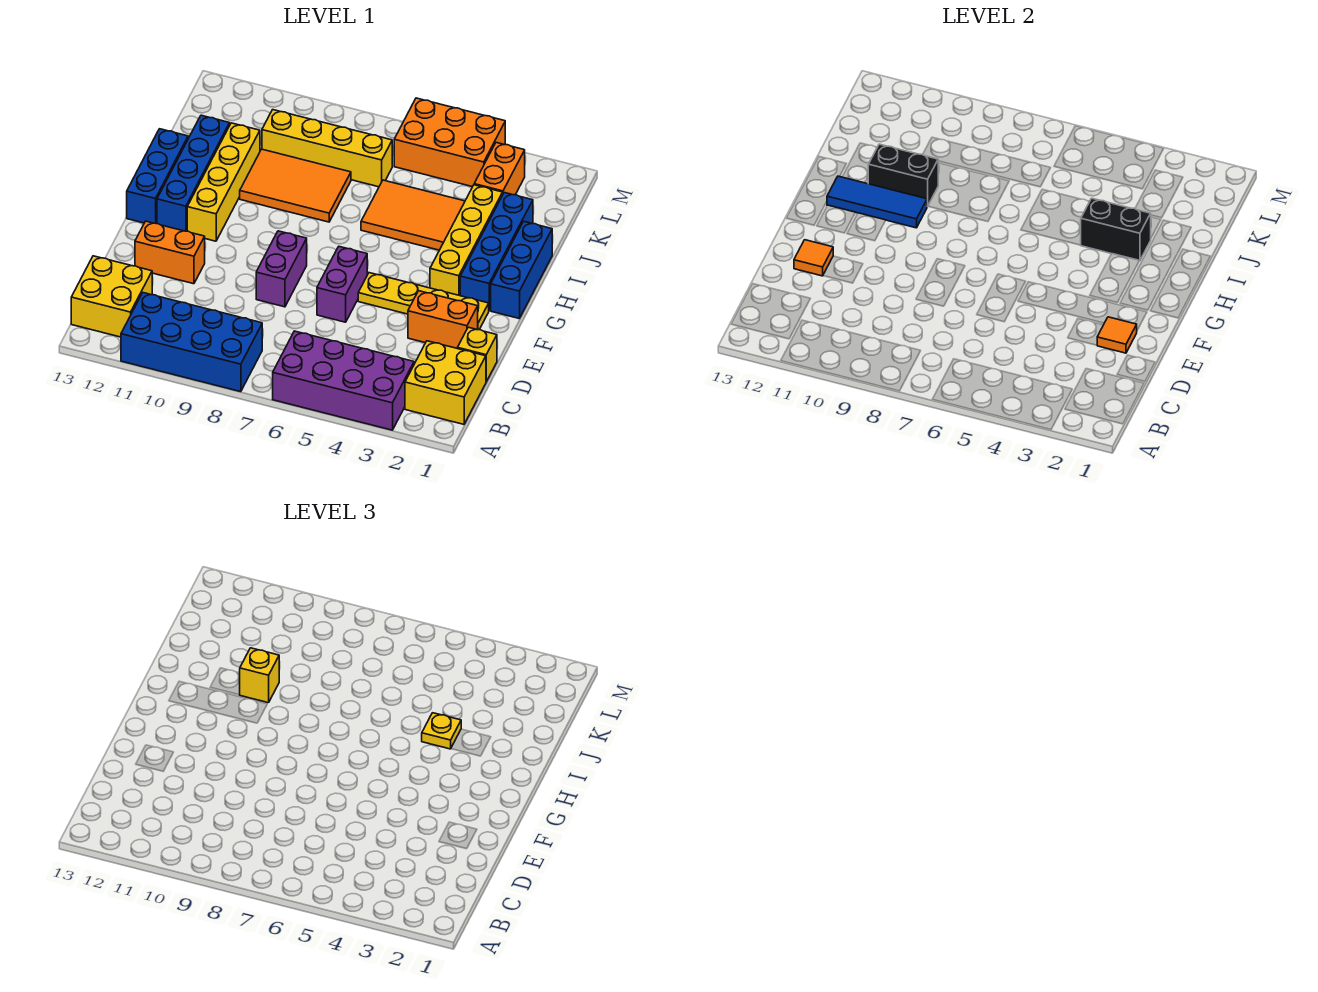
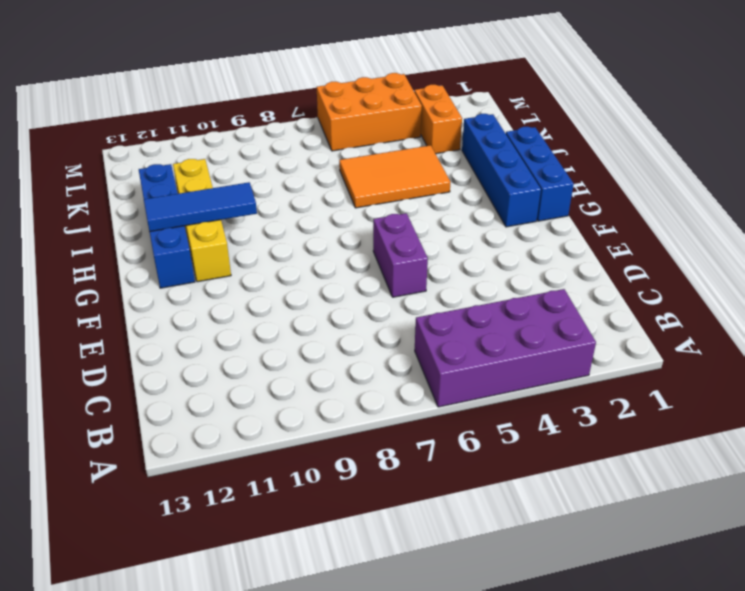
none -> blue brick A8:B11 level 1
none -> yellow brick B1:C2 level 1
none -> yellow brick B12:C13 level 1

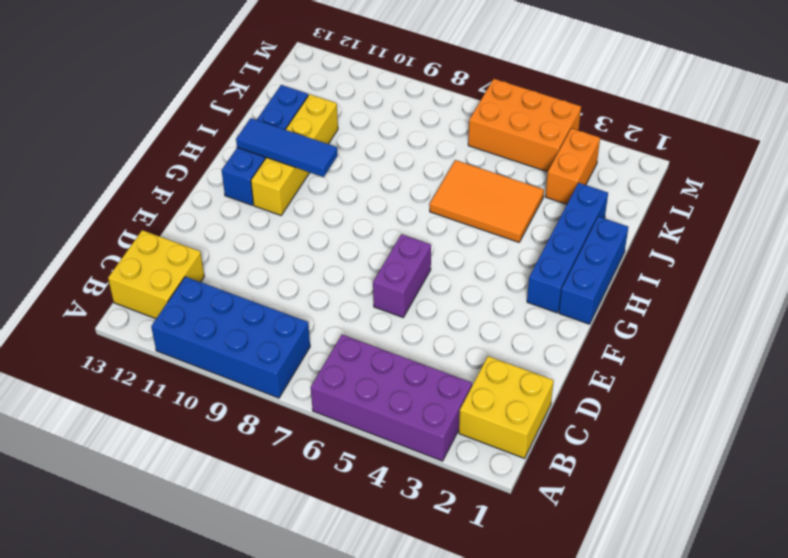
none -> yellow brick D1 level 1
none -> orange brick E2:E3 level 1
none -> purple brick E8:F8 level 1

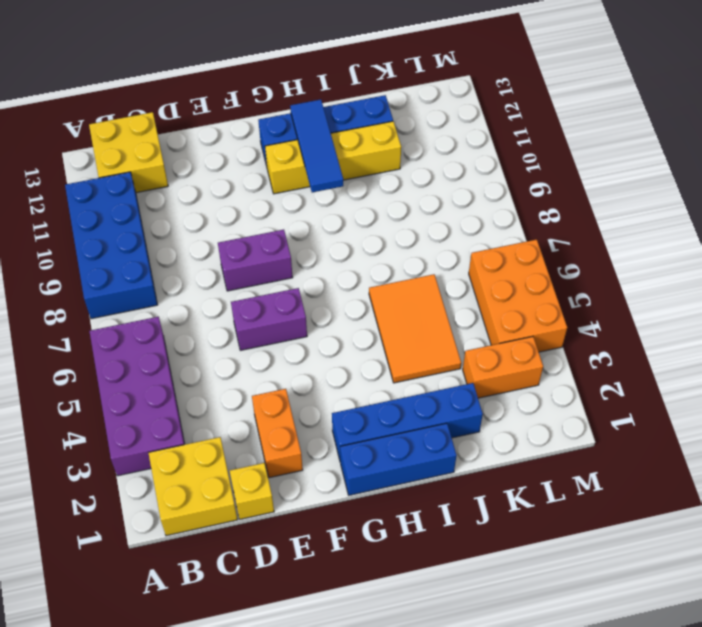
none -> orange brick E11:E12 level 1
none -> yellow plate F2:F5 level 1
none -> yellow brick G3:J3 level 1

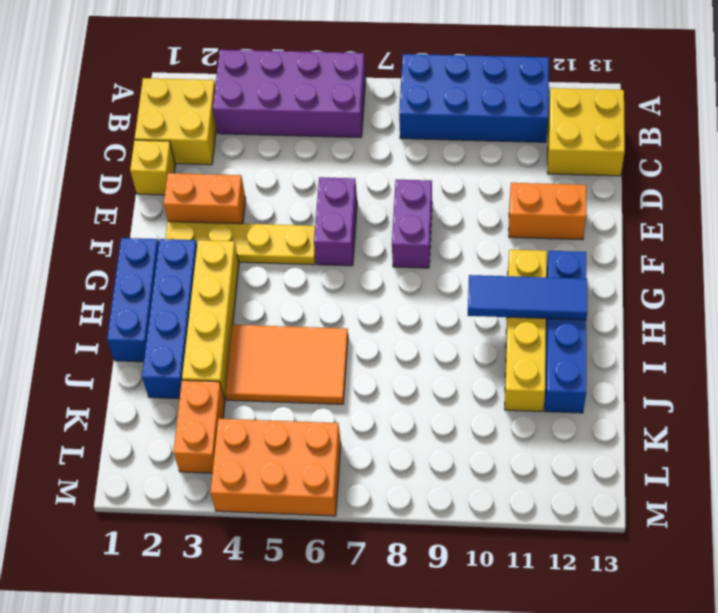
none -> blue brick G13:I13 level 1
none -> orange tile I8:J10 level 1
none -> yellow brick K7:K10 level 1

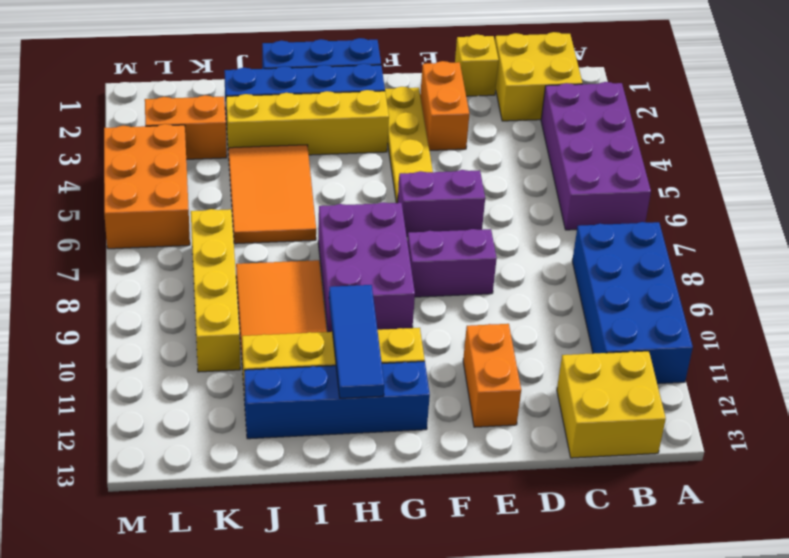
purple brick G7:H9 level 1 -> none
none -> blue brick G13:I13 level 1
none -> orange tile E2 level 2
none -> orange tile E12 level 2

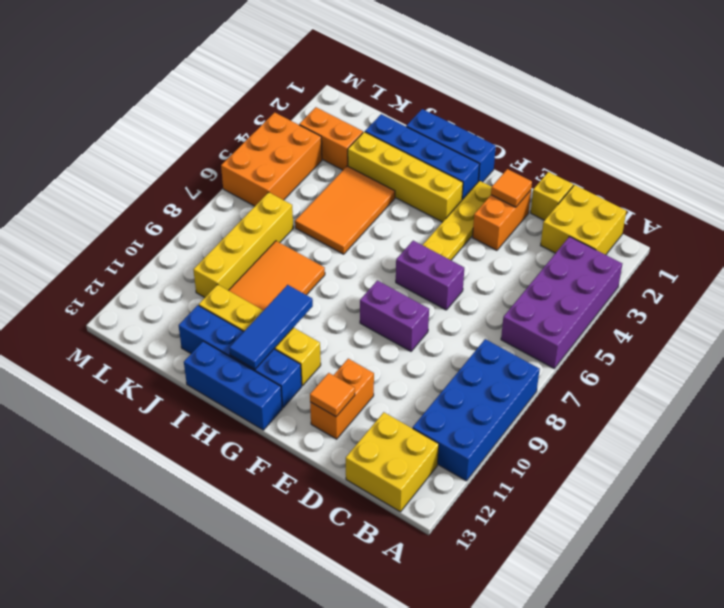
none -> black brick I3:I4 level 2
none -> black brick I10:I11 level 2
none -> yellow plate I4 level 3

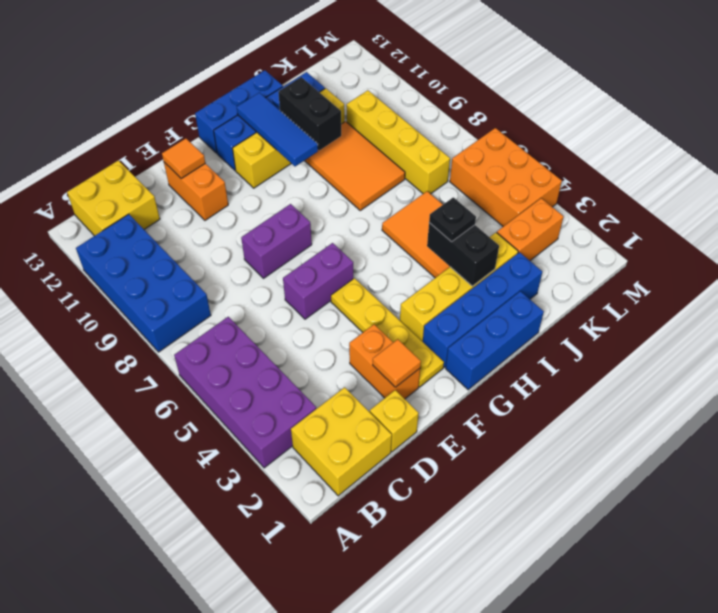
black plate I4 level 3 -> yellow plate I4 level 3
none -> yellow brick I10 level 3

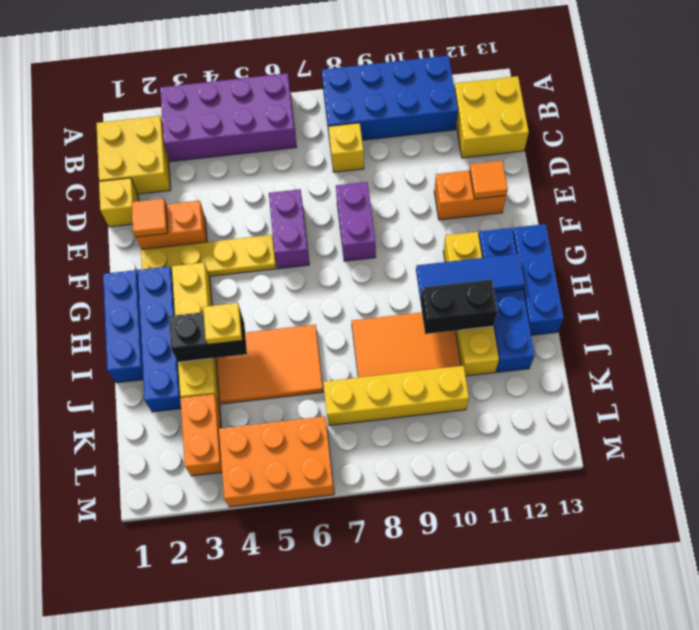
yellow brick C8 level 1 -> yellow brick I10 level 3

